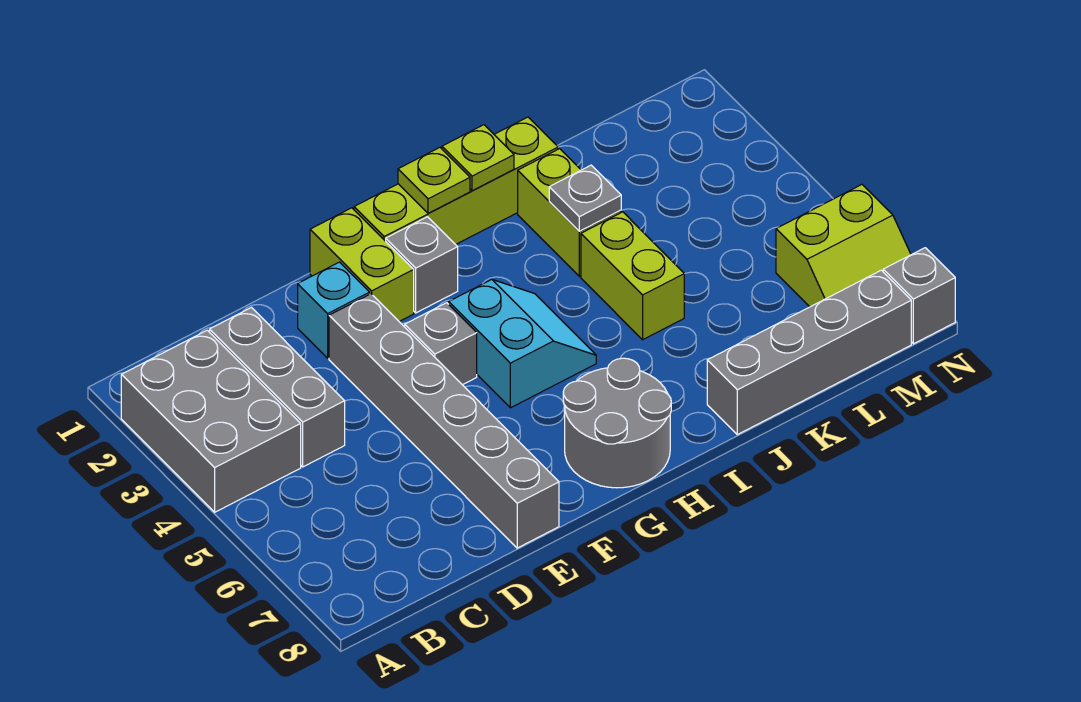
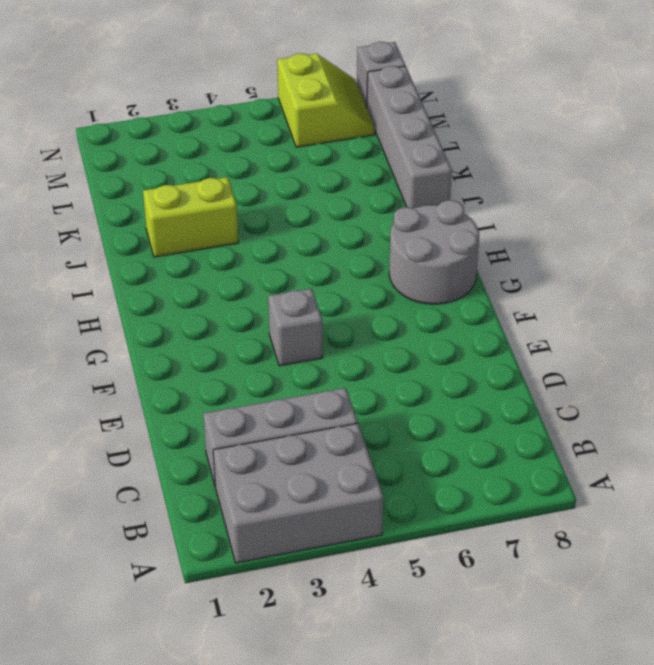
none -> cyan brick E2 level 1
none -> grey brick E3:E8 level 1
none -> lime brick F1:F2 level 1

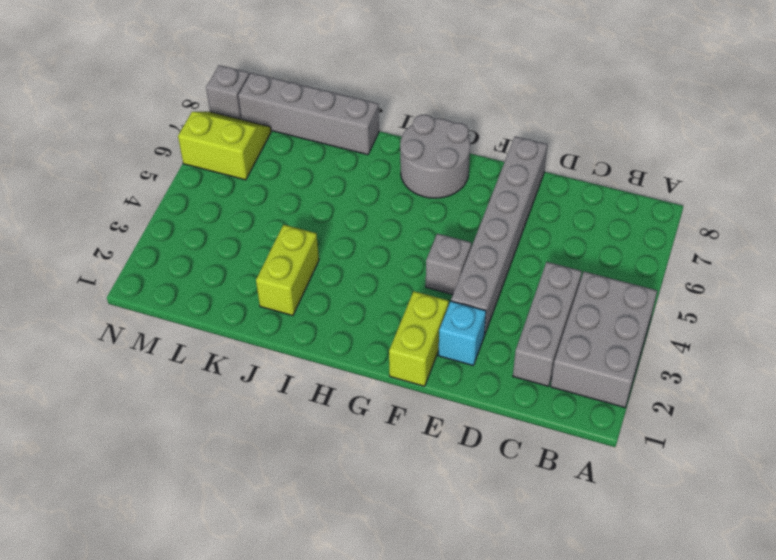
none -> lime brick G1:J1 level 1
none -> grey brick G2 level 1
none -> cyan slope G4:H5 level 1 top G

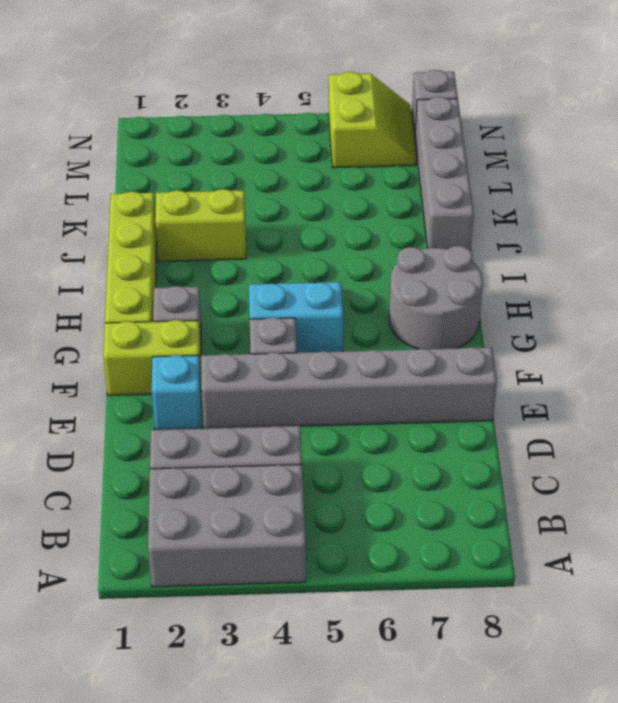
none -> lime brick J4:J5 level 1
none -> lime plate H1 level 2
none -> lime plate I1 level 2

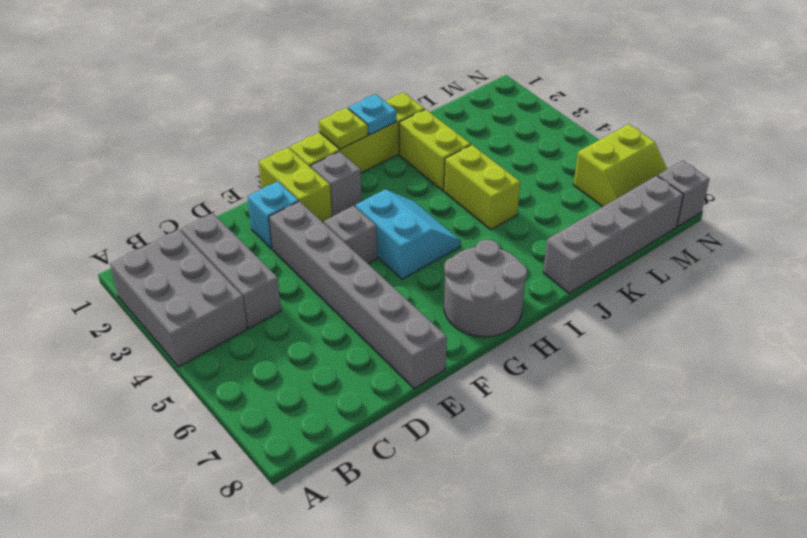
cyan plate I1 level 2 -> lime plate I1 level 2
none -> grey plate J3 level 2

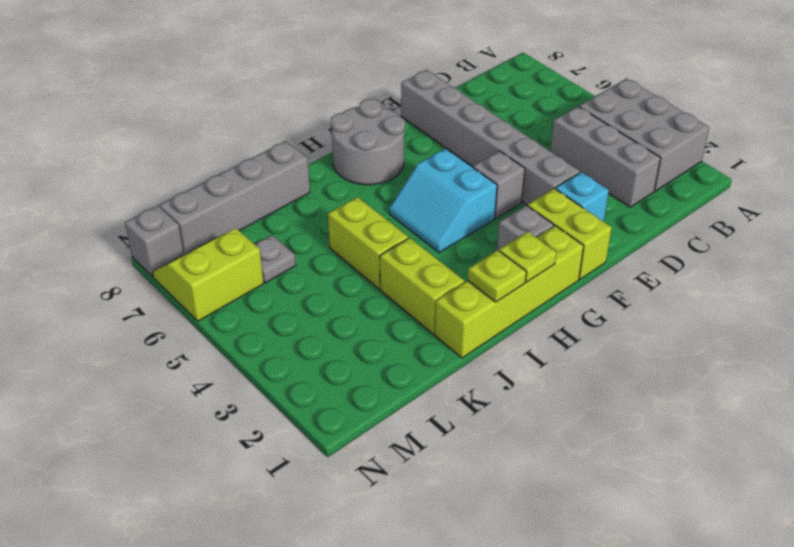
grey plate L6 level 1 -> grey plate J3 level 2

